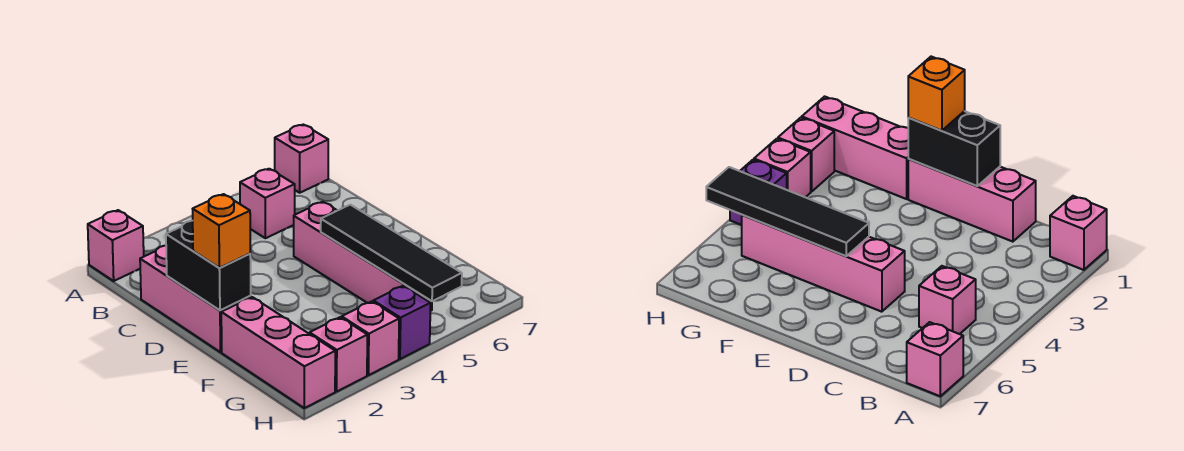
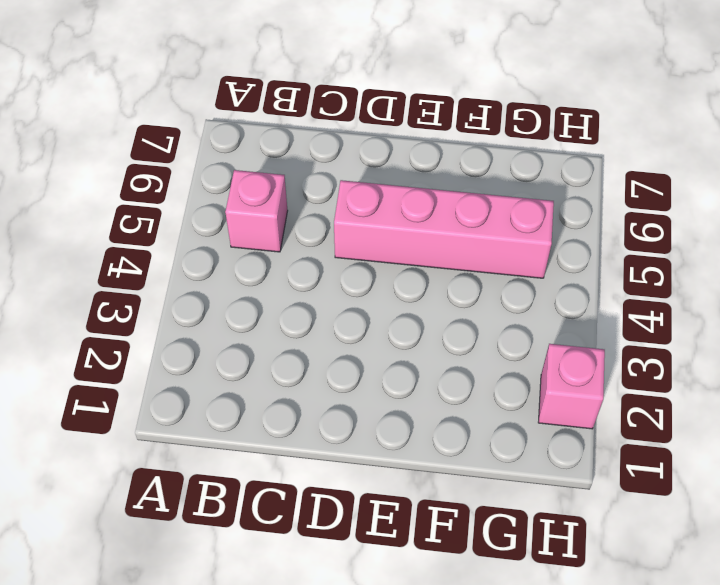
none -> pink brick A1 level 1
none -> pink brick A7 level 1
none -> pink brick C1:E1 level 1

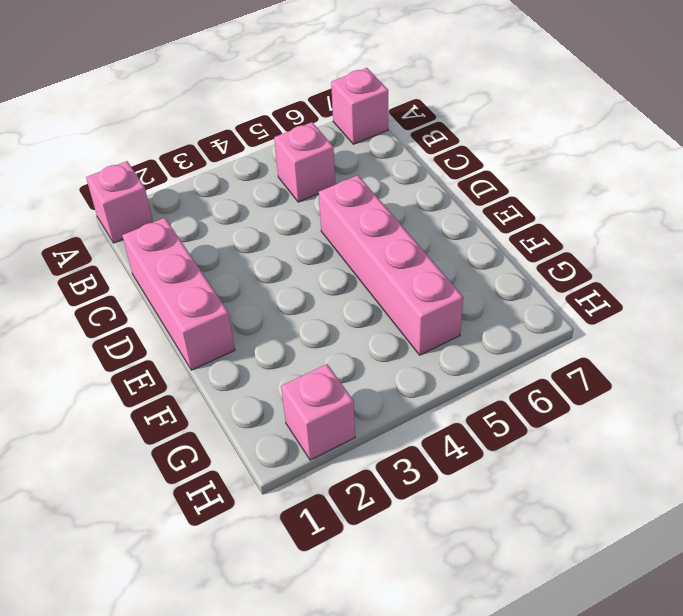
none -> pink brick F1:H1 level 1
none -> pink brick H3 level 1
none -> purple brick H4 level 1

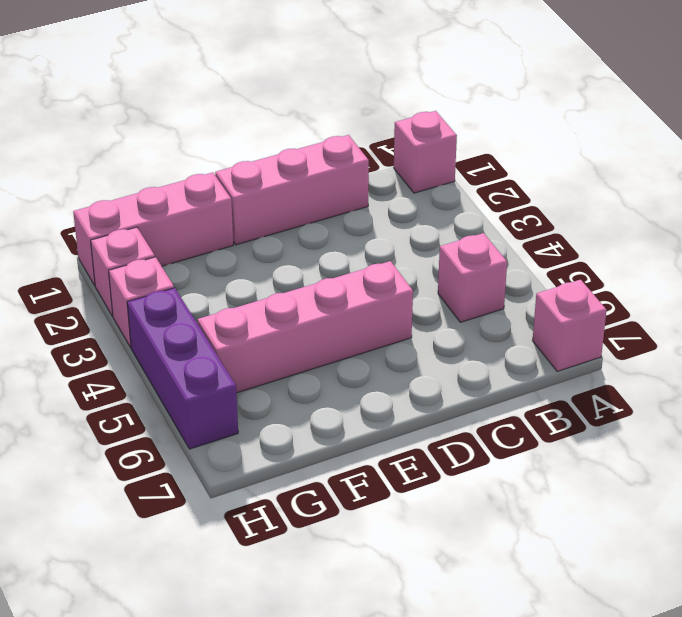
purple brick H4:H6 level 1 -> purple brick H4 level 1
none -> black brick D1:E1 level 2
none -> black tile E5:H5 level 2
none -> orange brick E1 level 3

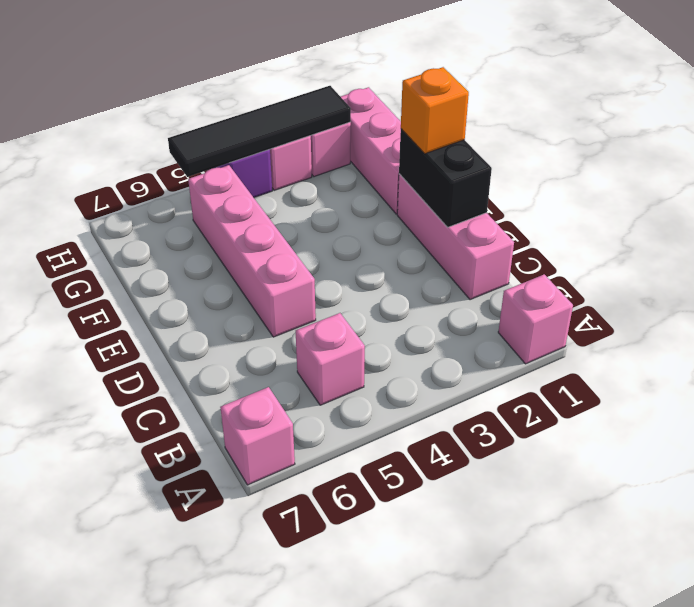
black tile H2:H5 level 2 -> black tile E5:H5 level 2

